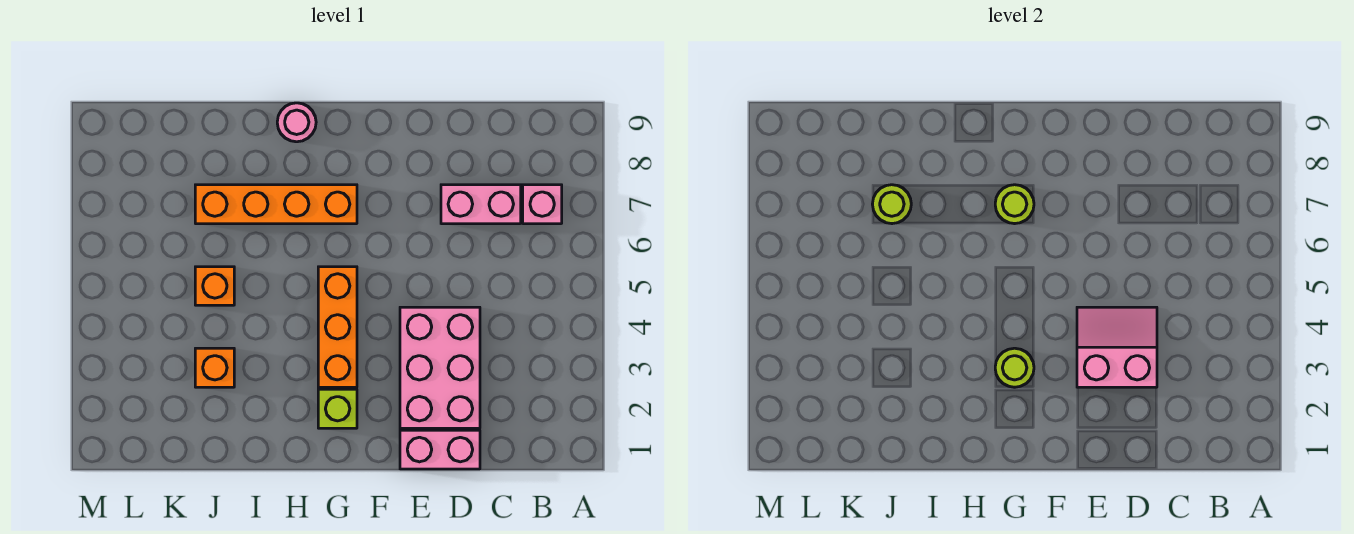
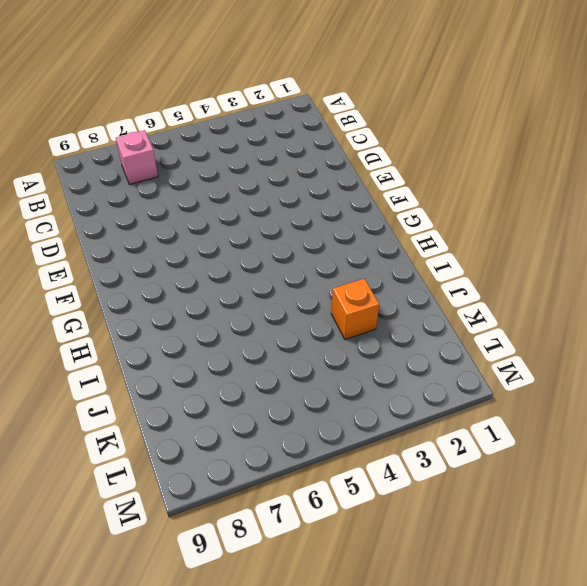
none -> pink brick C7:D7 level 1
none -> pink brick D1:E1 level 1
none -> pink brick D2:E4 level 1

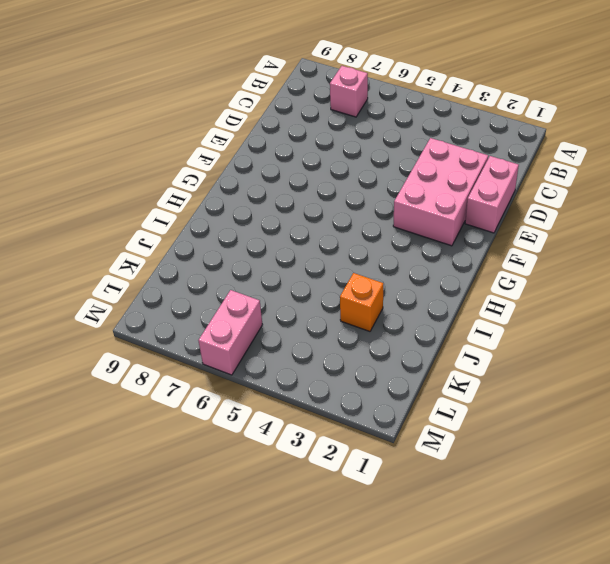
pink brick D2:F3 level 1 -> pink brick D2:E4 level 1
pink brick L6:M6 level 1 -> pink brick C7:D7 level 1
none -> lime brick G2 level 1
none -> orange brick G3:G5 level 1
none -> orange brick G7:J7 level 1

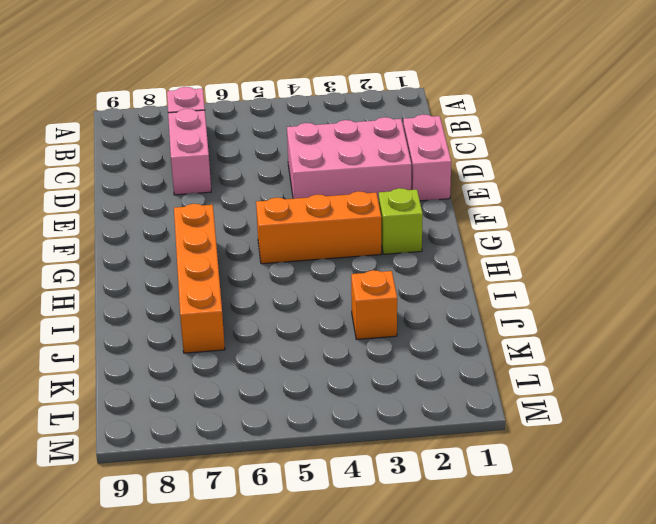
none -> pink round brick H9 level 1
none -> orange brick J5 level 1
none -> pink slope D3:E4 level 2 top 3

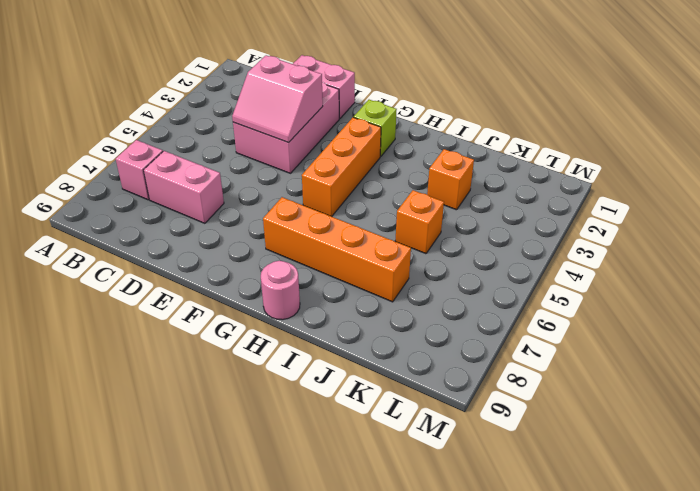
none -> lime round brick G3 level 2
none -> lime round brick G7 level 2
none -> lime round brick J7 level 2

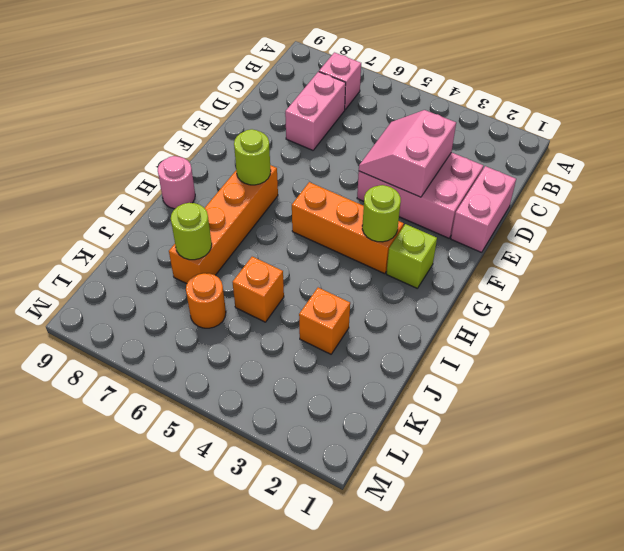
orange round brick K6 level 1 -> none

